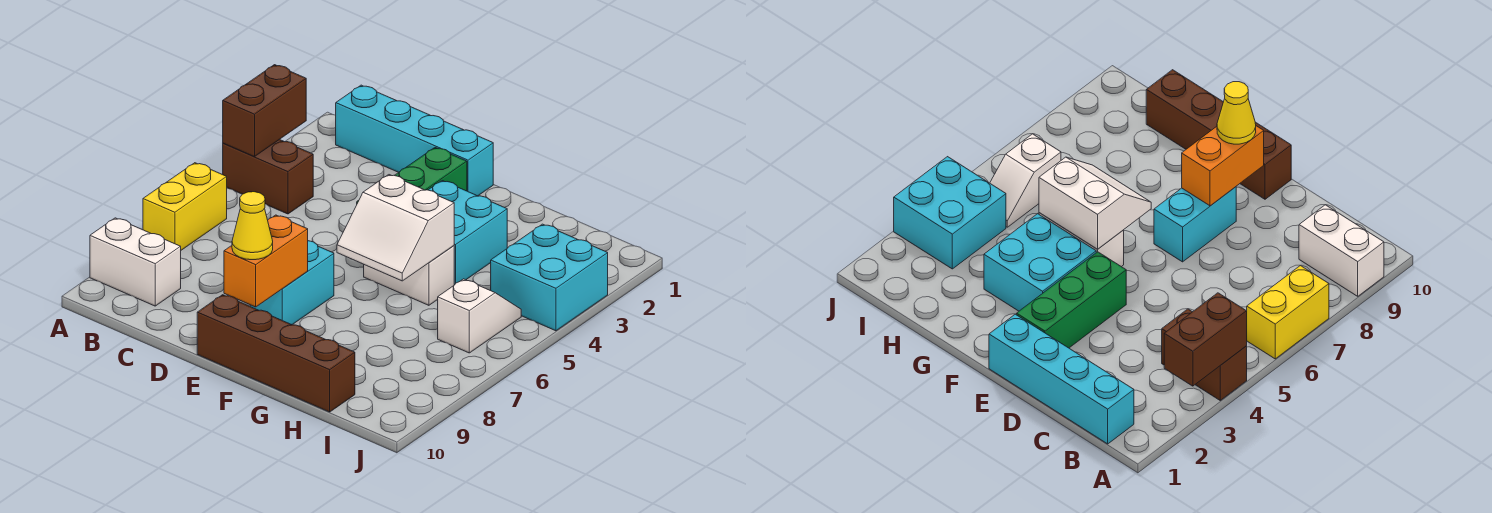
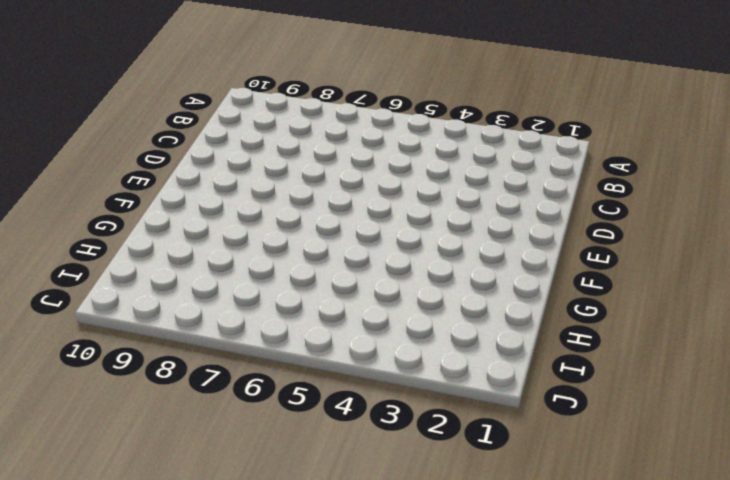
none -> brown brick A4:B4 level 1
none -> yellow brick A6:A7 level 1
none -> white brick A9:B9 level 1

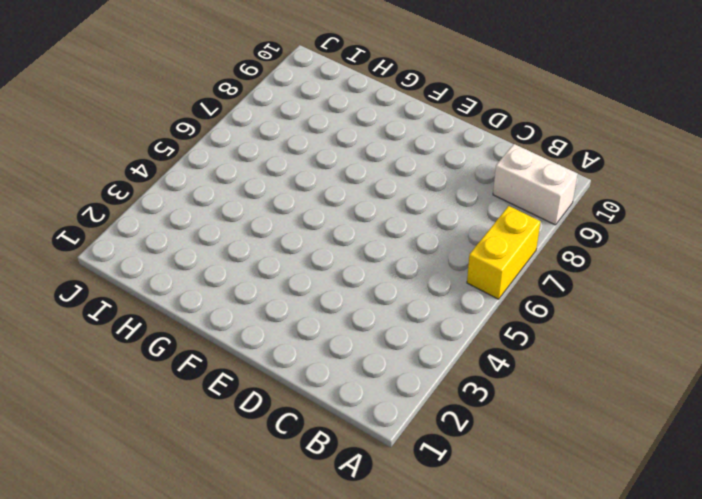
none -> brown brick A4:B4 level 1
none -> cyan brick B1:E1 level 1
none -> green brick E2:E4 level 1

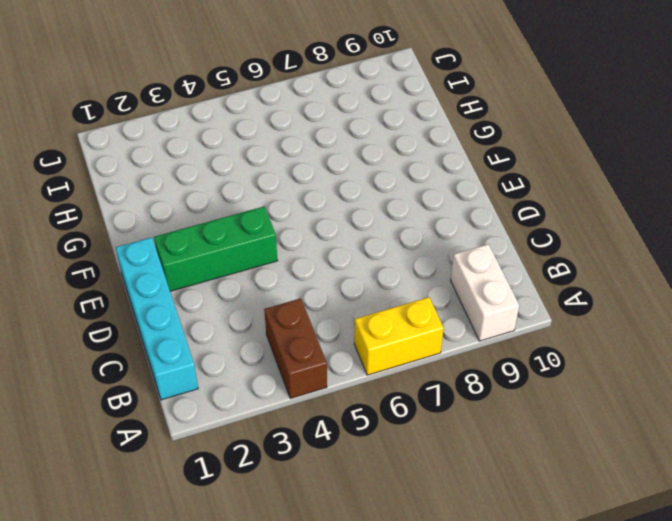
none -> cyan brick E7:E8 level 1
none -> brown brick E10:H10 level 1
none -> cyan brick F3:G4 level 1

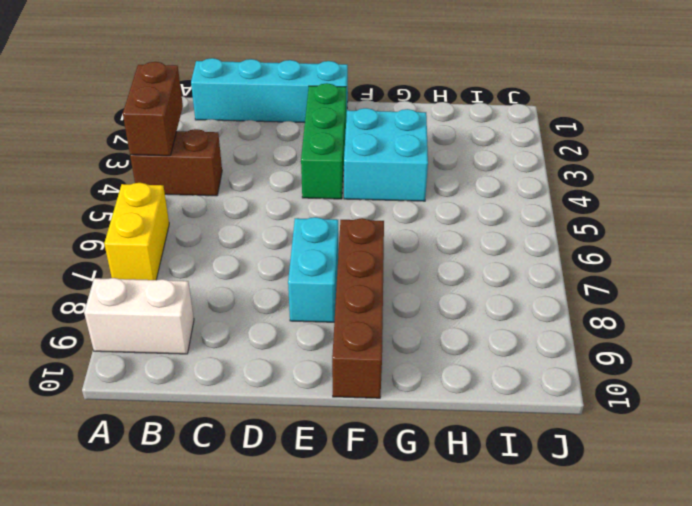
brown brick F7:F10 level 1 -> brown brick E10:H10 level 1
none -> white brick F5:G5 level 1
none -> cyan brick I3:J4 level 1
none -> white slope I5:I6 level 1 top 6

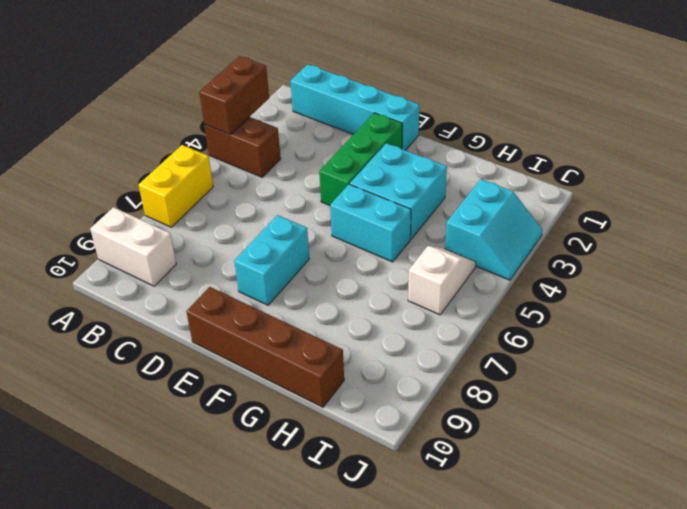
cyan brick F5:G5 level 1 -> white brick F5:G5 level 1
cyan slope I3:J4 level 1 top I -> cyan brick I3:J4 level 1
none -> orange brick E8:E9 level 2
none -> white slope F5:G6 level 2 top 5
none -> yellow cone E9 level 3

